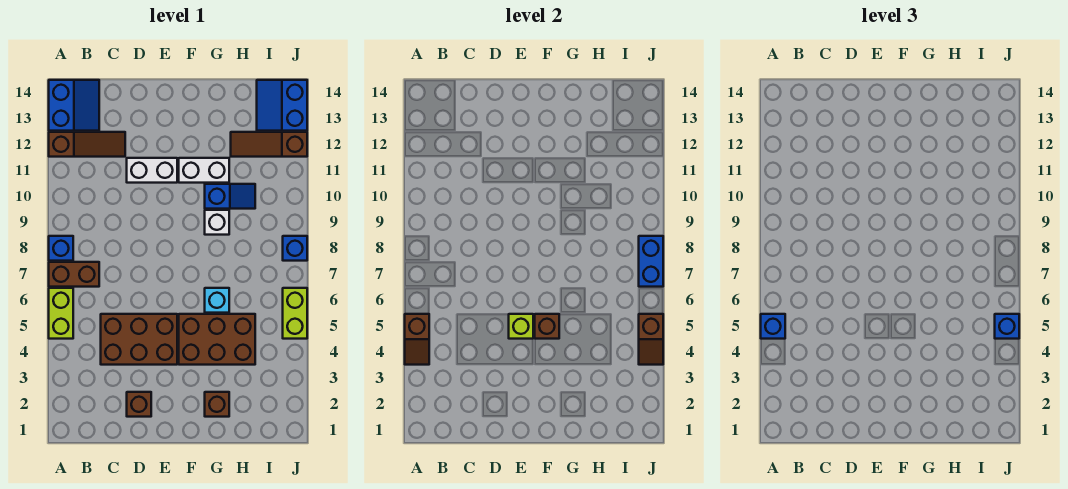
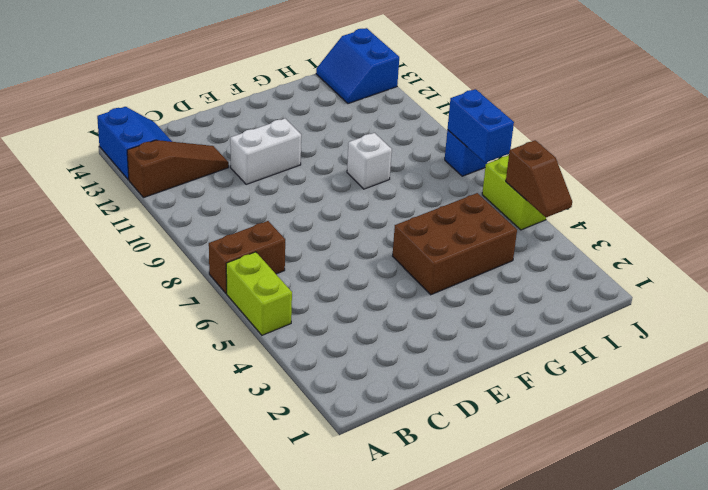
none -> blue brick A8 level 1
none -> brown brick C4:E5 level 1
none -> brown brick D2 level 1

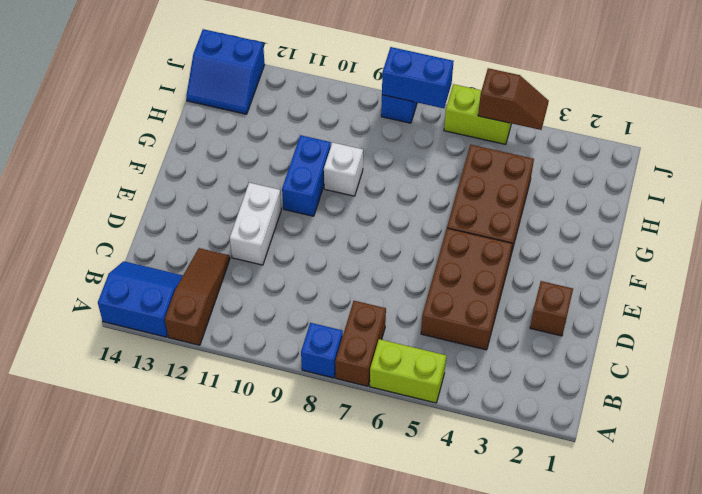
blue brick F10:G10 level 1 -> blue slope G10:H10 level 1 top G
none -> white brick F11:G11 level 1
none -> brown brick G2 level 1
none -> cyan brick G6 level 1

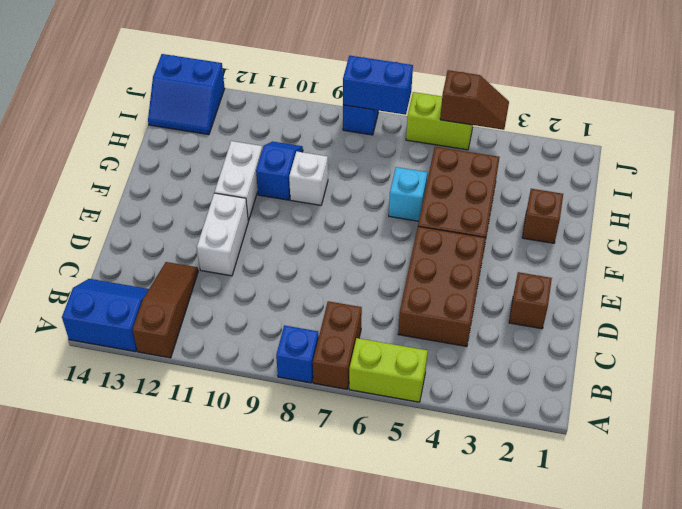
none -> brown slope H12:J12 level 1 top J
none -> brown slope A4:A5 level 2 top 5
none -> lime brick E5 level 2

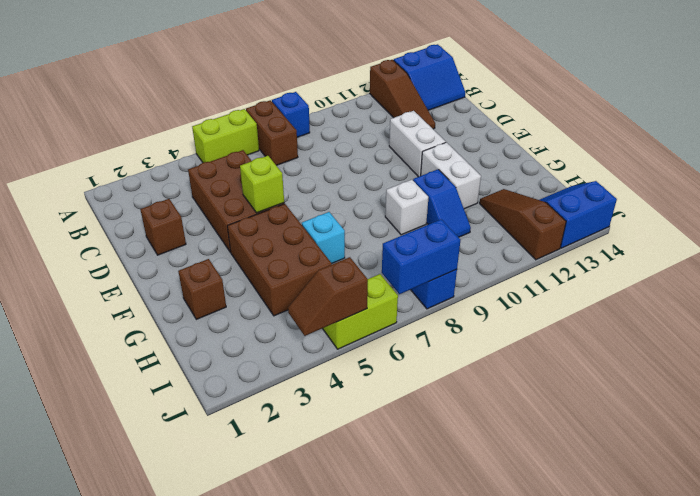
none -> brown slope A4:A5 level 2 top 5
none -> brown brick F5 level 2
none -> blue brick A5 level 3

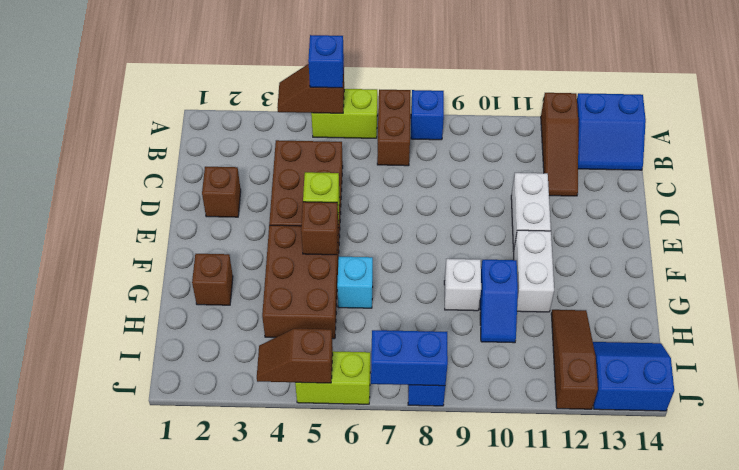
none -> blue brick J5 level 3

